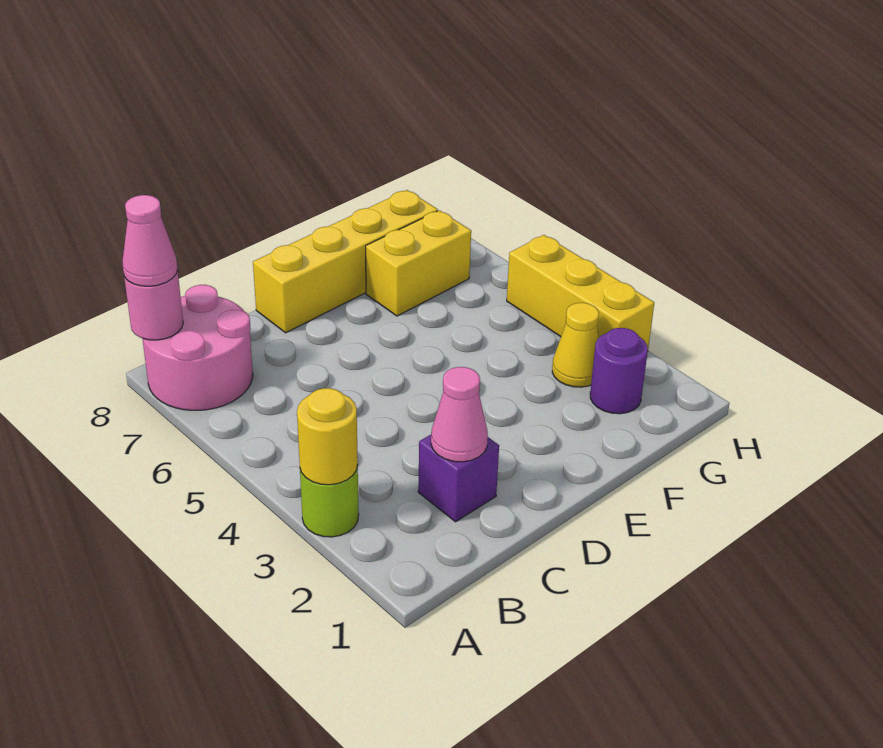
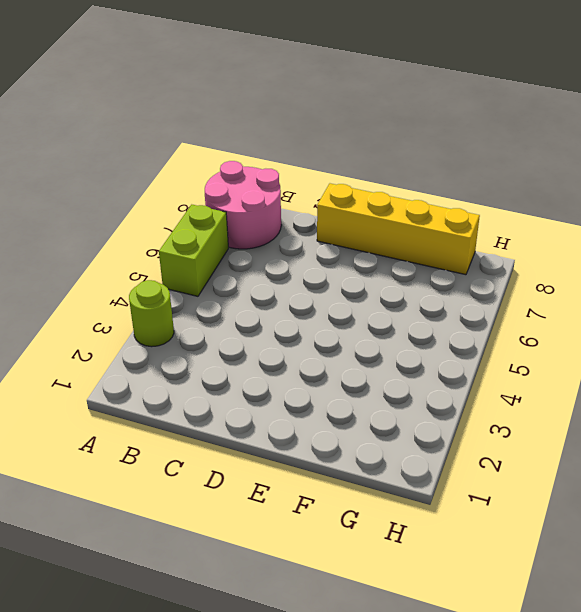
lime brick A5:A6 level 1 -> none
none -> purple brick C2 level 1
none -> yellow brick F7:G7 level 1
none -> purple round brick G2 level 1

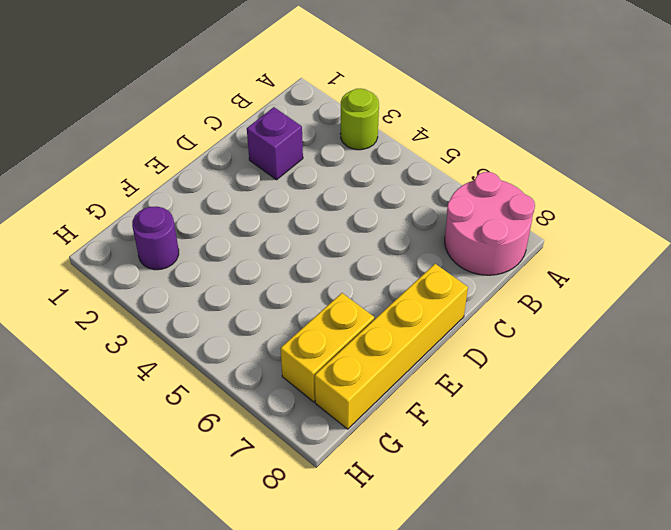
none -> yellow cone G3 level 1
none -> yellow brick H3:H5 level 1
none -> yellow round brick A3 level 2

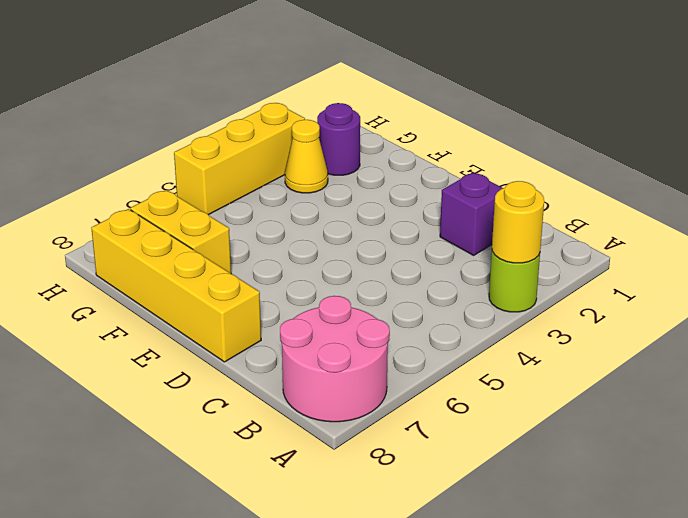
none -> pink round brick A8 level 2
none -> pink cone C2 level 2
none -> pink cone A8 level 3

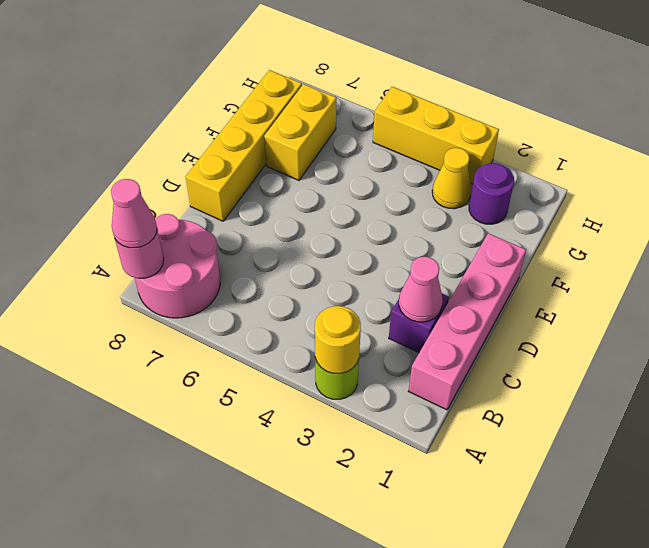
pink brick B1:E1 level 1 -> none

